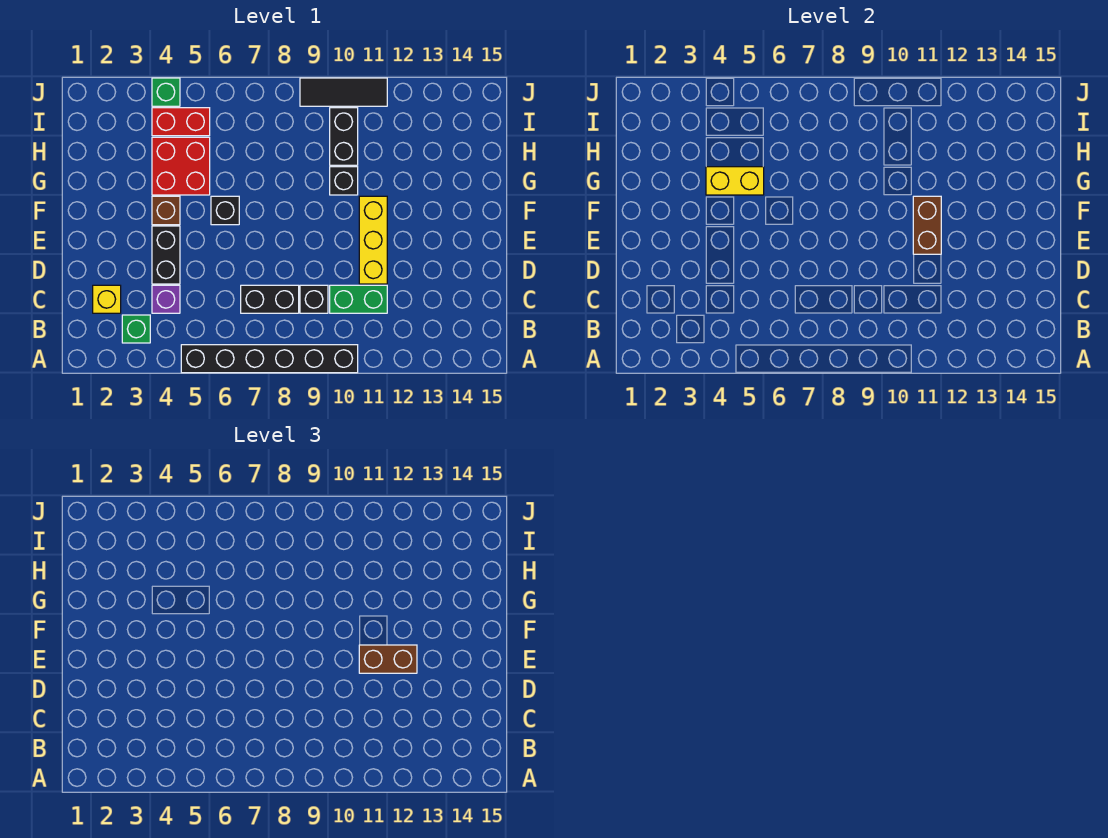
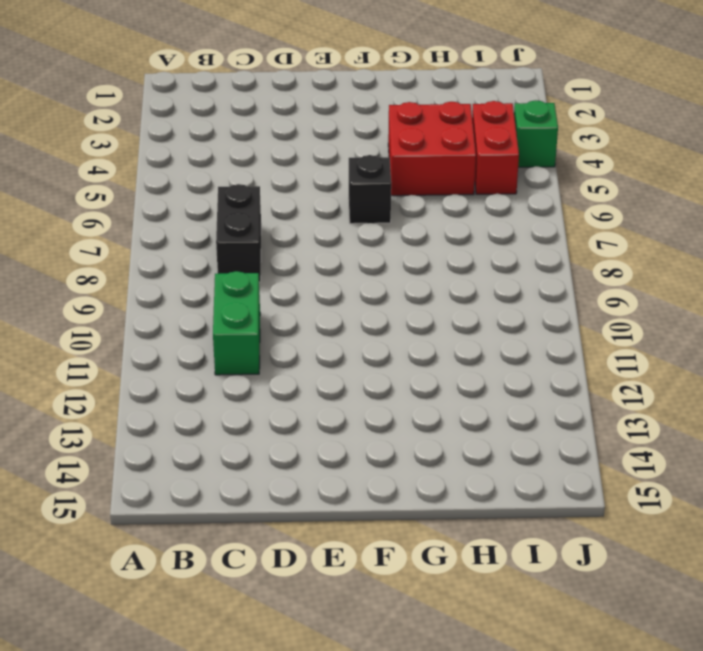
none -> black brick A5:A10 level 1
none -> green brick B3 level 1
none -> yellow brick C2 level 1

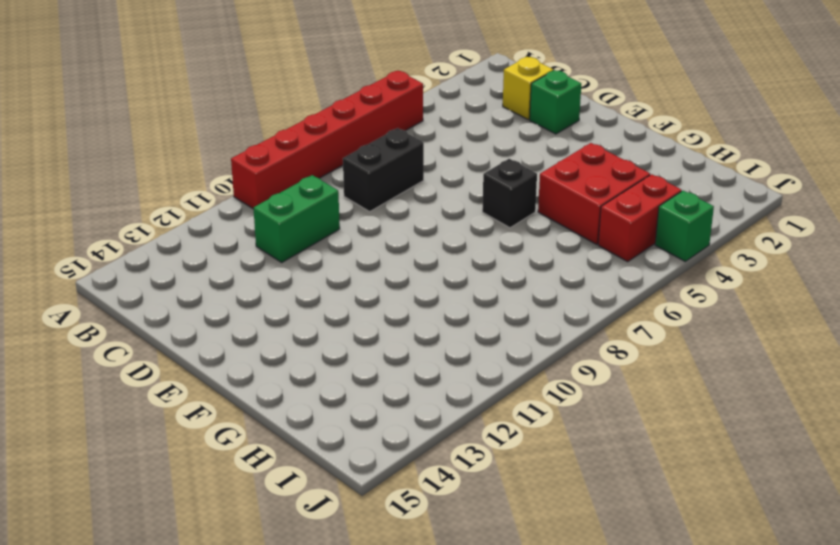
red brick A5:A10 level 1 -> black brick A5:A10 level 1
green brick D2 level 1 -> green brick B3 level 1
none -> purple brick C4 level 1
none -> black brick C9 level 1
none -> black brick D4:E4 level 1

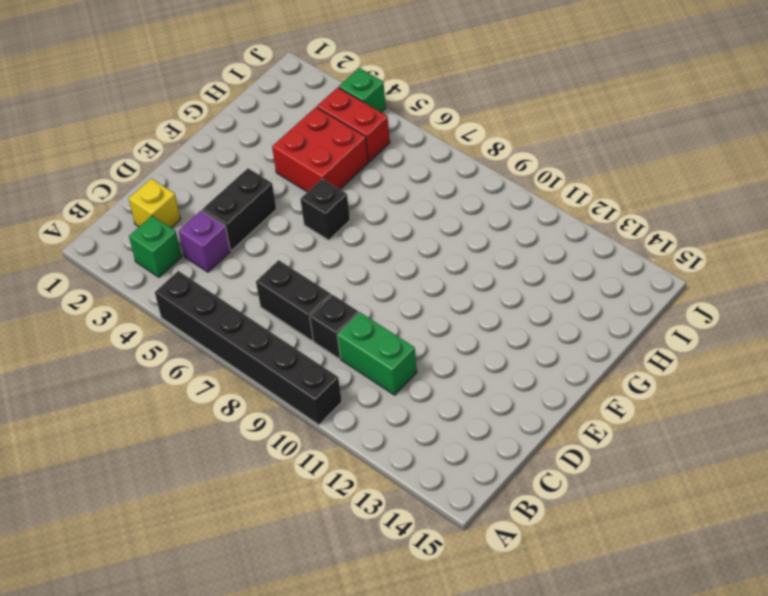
none -> yellow brick D11:F11 level 1
none -> brown brick F4 level 1
none -> black brick G10 level 1

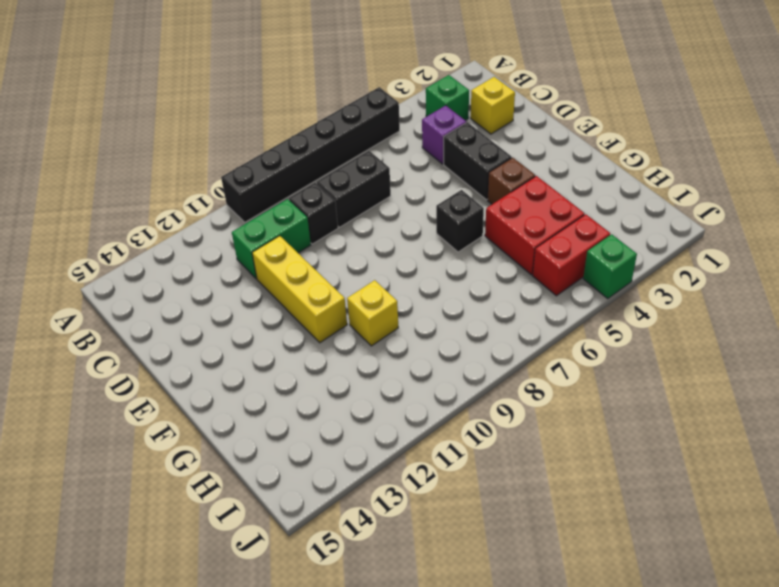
yellow brick G10 level 1 -> black brick G10 level 1
none -> black brick H10:I10 level 1
none -> black tile J9:J11 level 1
none -> brown brick E11:F11 level 2

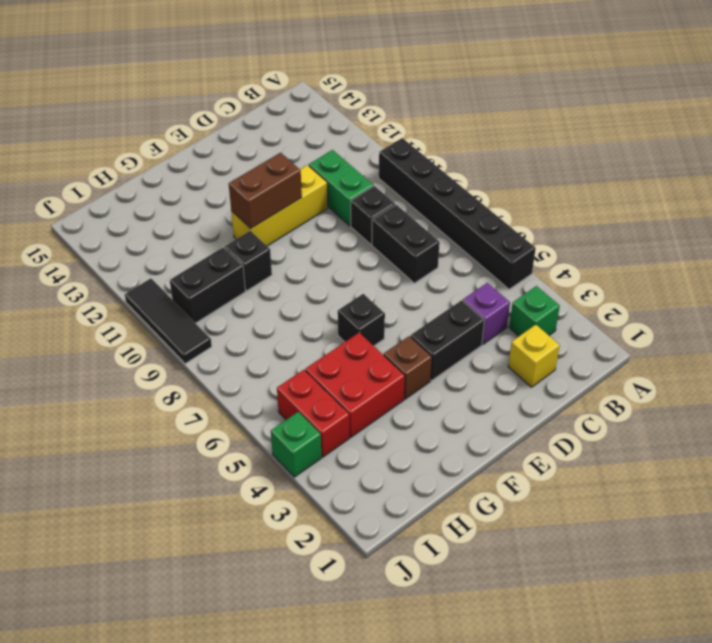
none -> yellow brick G4:G5 level 2
none -> brown brick E11:E12 level 3

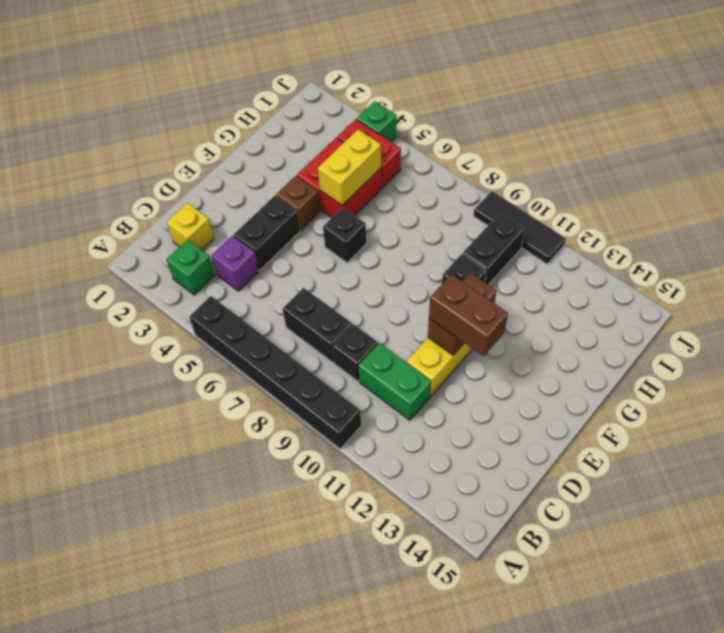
yellow brick G5:H5 level 2 -> yellow brick G4:G5 level 2

